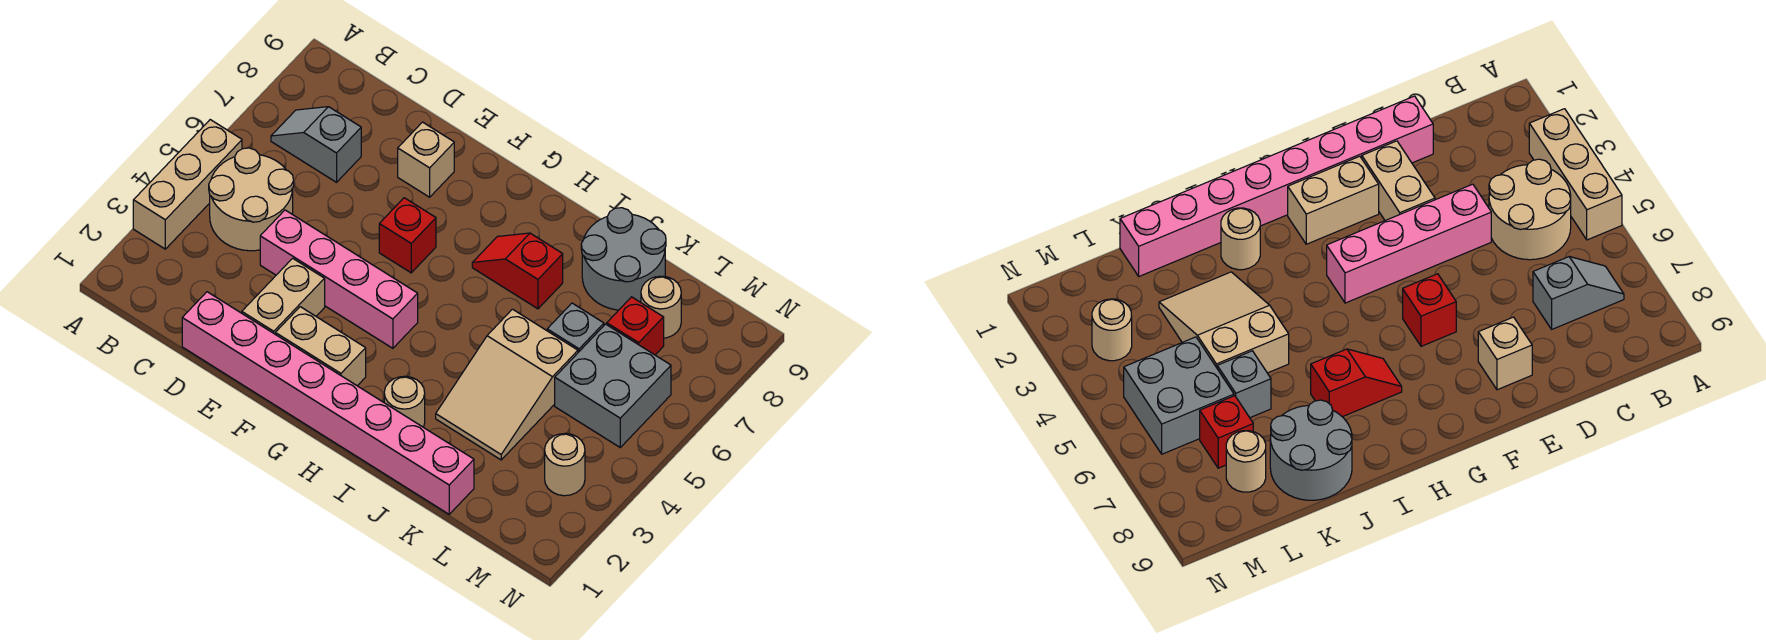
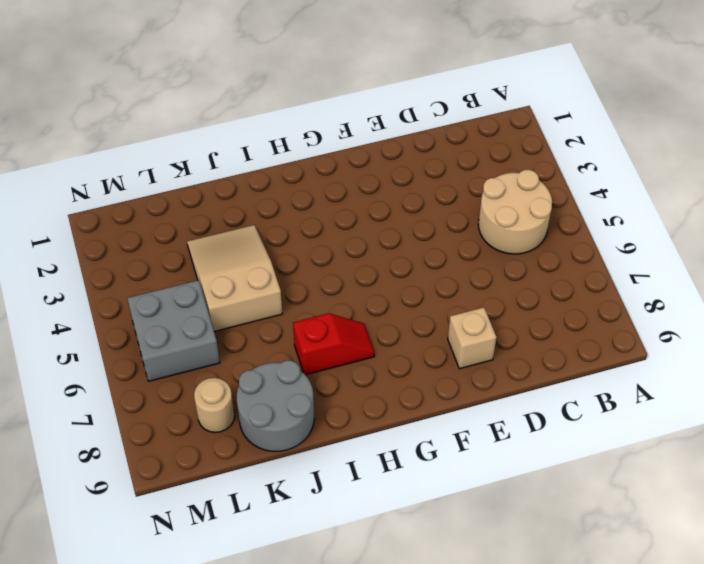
none -> tan brick A3:A5 level 1
none -> grey slope B7:C7 level 1 top C
none -> pink brick D1:K1 level 1

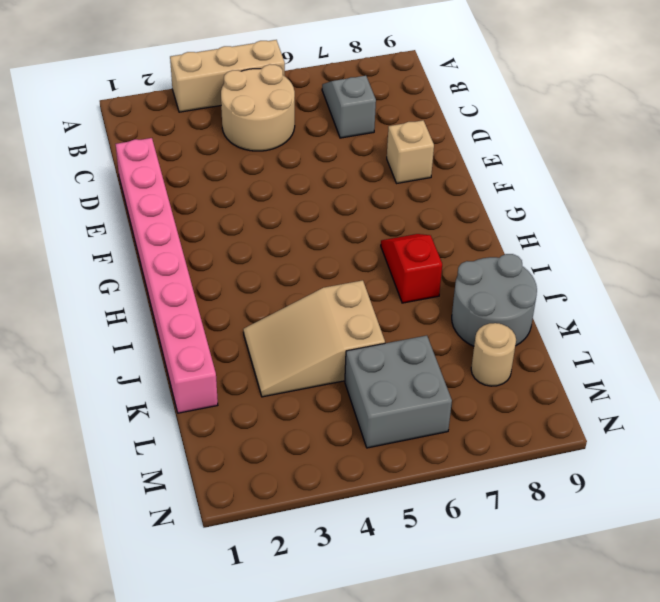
none -> pink brick D4:G4 level 1
none -> tan brick E2:E3 level 1
none -> tan brick F2:G2 level 1

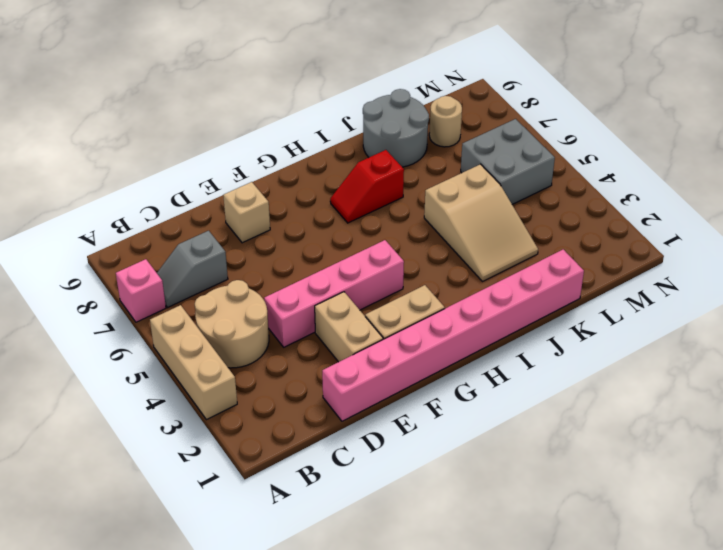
pink brick A7 level 1 -> none
none -> red brick F6 level 1
none -> tan round brick I2 level 1
none -> grey brick K6 level 1

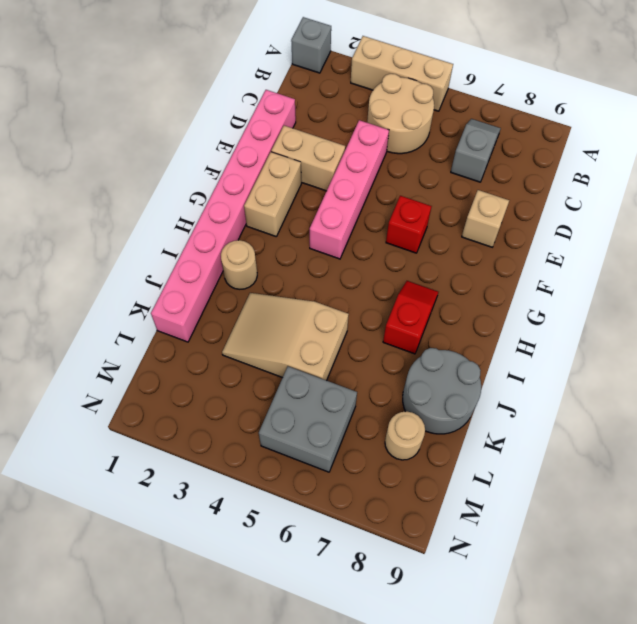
grey brick A1 level 1 -> grey brick K6 level 1
none -> red brick L7 level 1
none -> tan round brick M3 level 1

